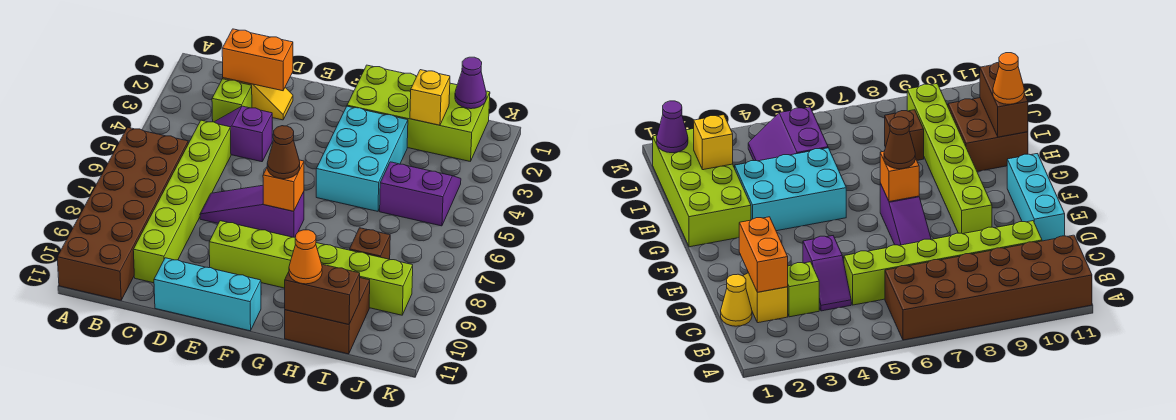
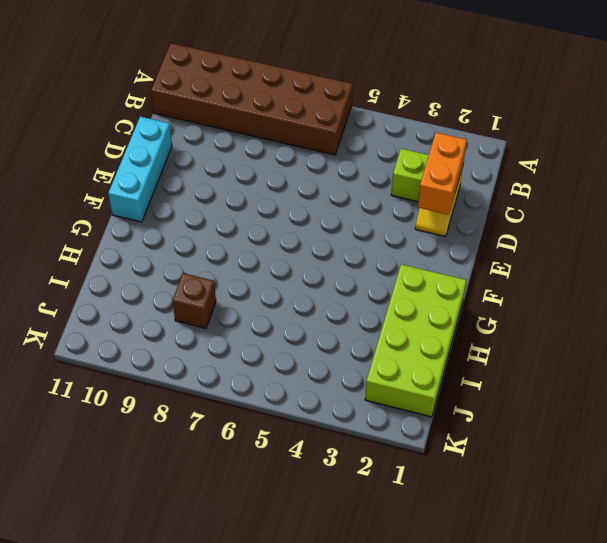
none -> yellow cone C1 level 1
none -> purple slope C4:D4 level 1 top D
none -> lime brick C5:C10 level 1

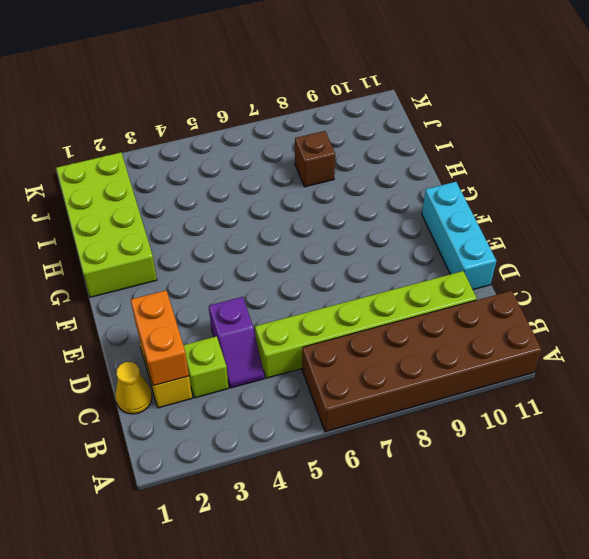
none -> purple slope D7:F7 level 1 top F
none -> lime brick E9:J9 level 1
none -> cyan brick G3:H5 level 1

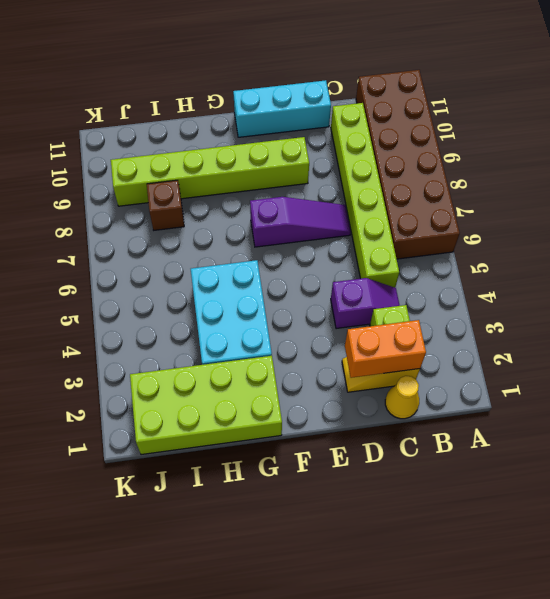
none -> brown brick H10:I11 level 1
none -> purple slope I4:J5 level 1 top 5
none -> orange brick F7 level 2

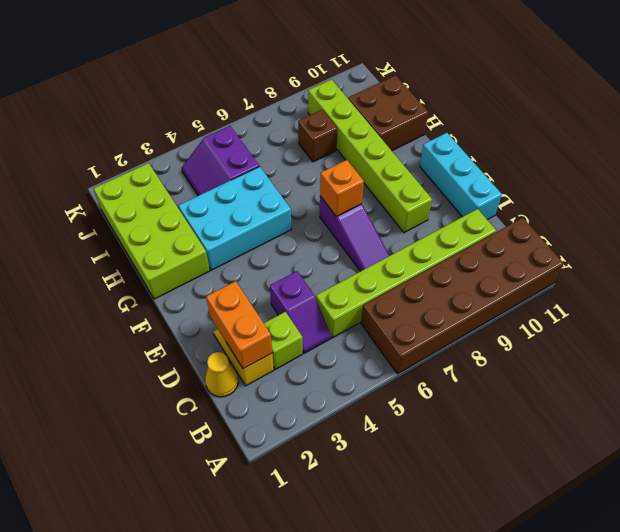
none -> brown brick H11:I11 level 2
none -> yellow brick I2 level 2
none -> purple cone J1 level 2

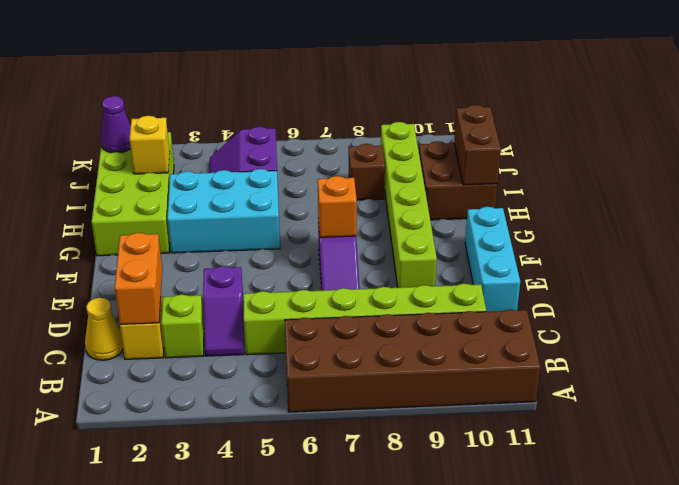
none -> brown cone F7 level 3
none -> orange cone H11 level 3

